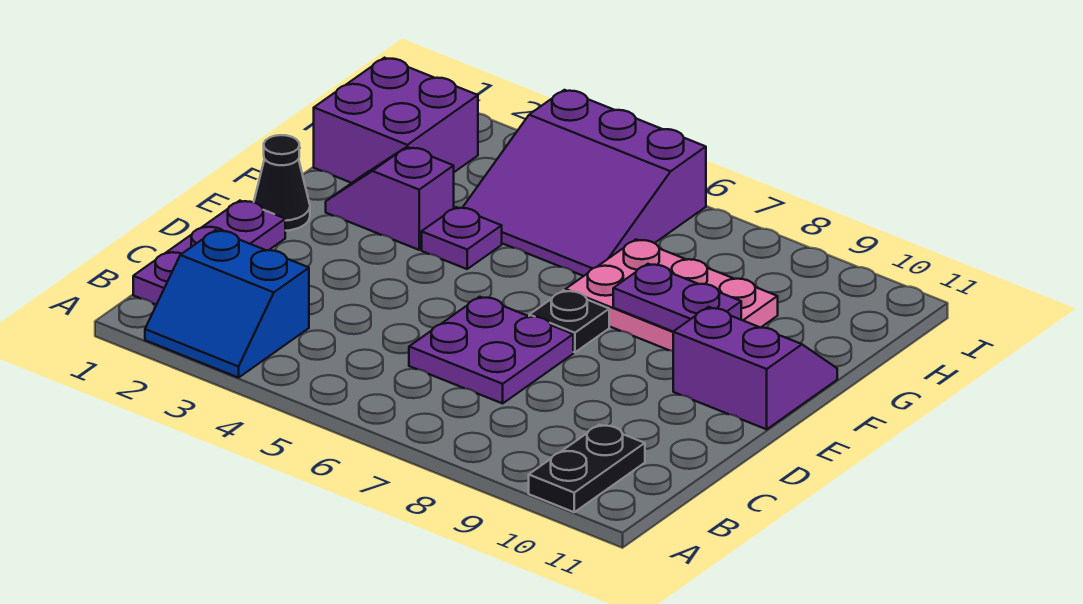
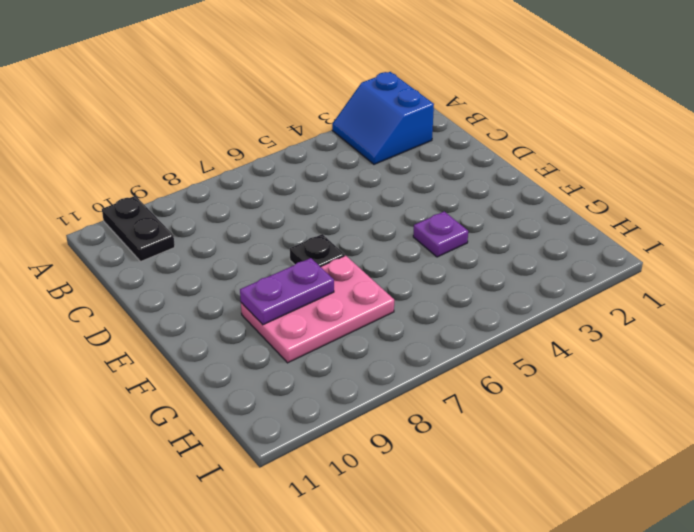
blue slope A2:B3 level 1 top 2 -> blue slope A2:B3 level 1 top B
none -> purple plate B1:D1 level 1
none -> purple plate C6:D7 level 1
none -> black cone E1 level 1

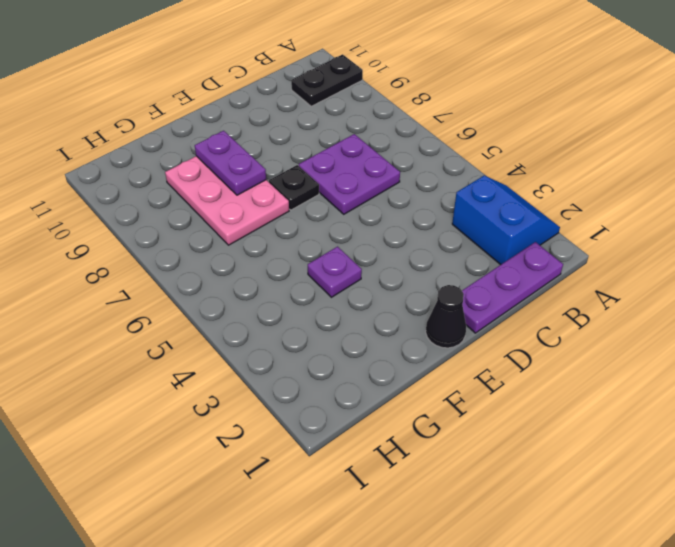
none -> purple slope E10:F11 level 1 top E
none -> purple slope F2:F3 level 1 top 3
none -> purple brick G1:H2 level 1

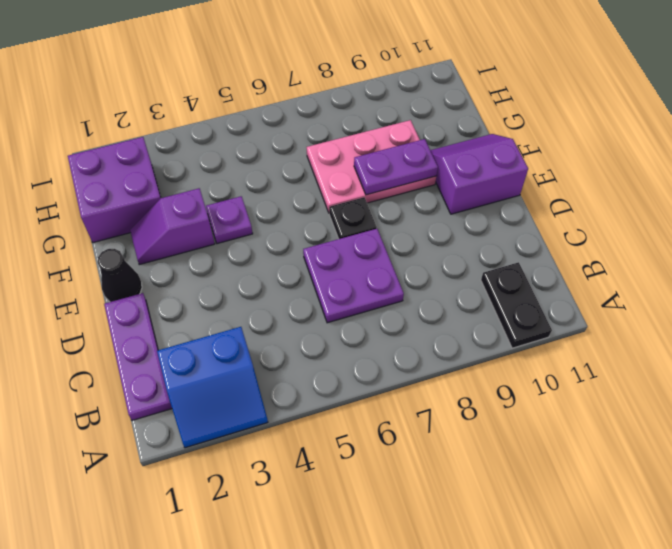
none -> purple slope G4:I6 level 1 top I

